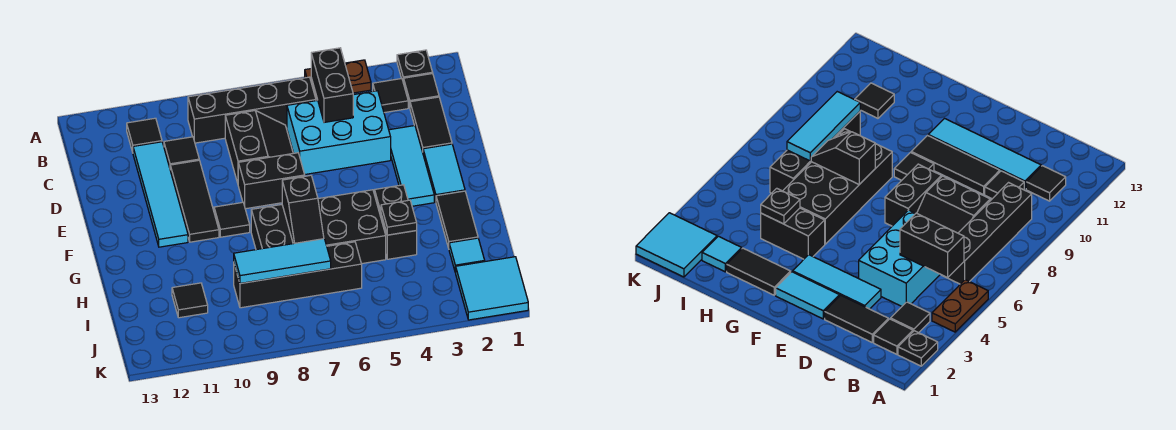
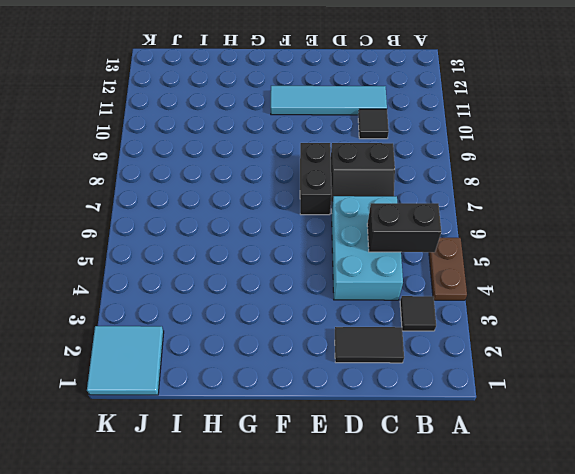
none -> black plate A2 level 1
none -> black tile B2 level 1
none -> black brick B6:B9 level 1

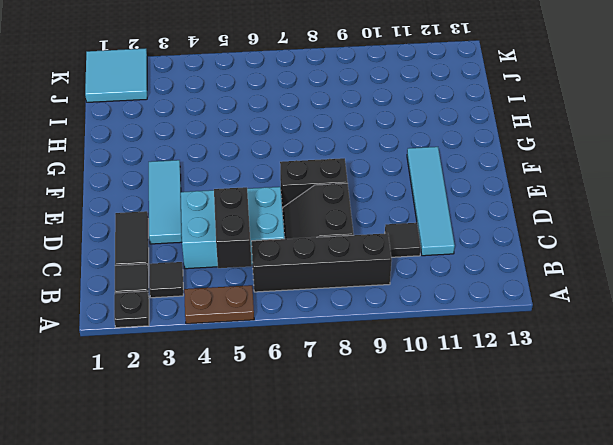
none -> black tile B11 level 1
none -> black tile D10:F10 level 1
none -> cyan tile E2:F2 level 1

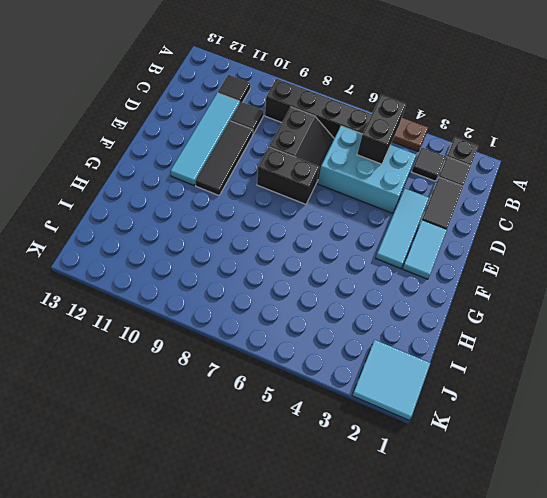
none -> black tile F9 level 1
none -> black tile G2:H2 level 1
none -> black brick G4:H4 level 1

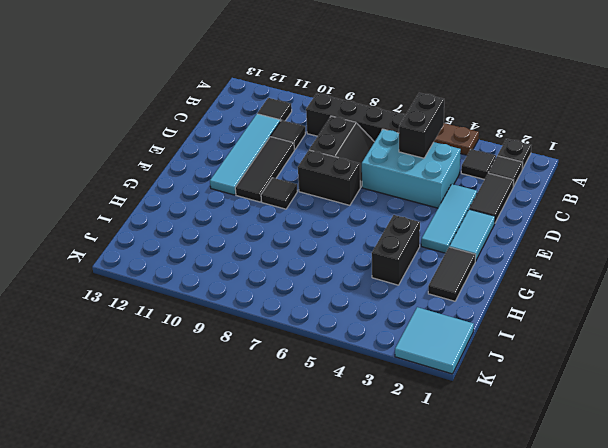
none -> black brick G5:H8 level 1
none -> cyan tile I2 level 1
none -> black brick I6:I9 level 1

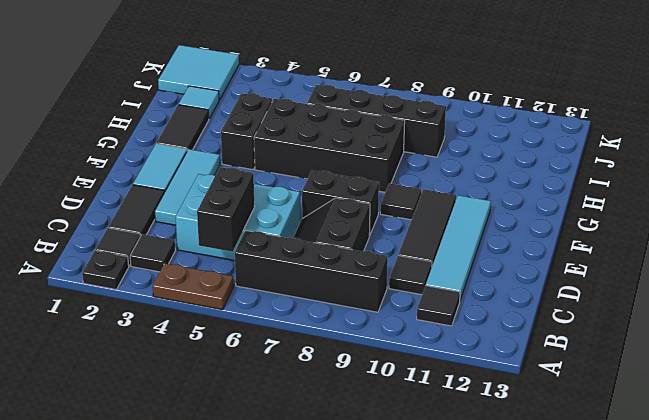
none -> black tile I11 level 1
none -> black slope G7:H7 level 2 top G
none -> black plate H4 level 2

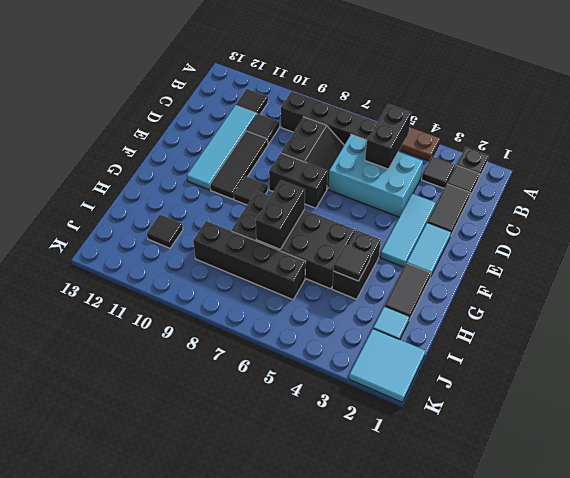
black brick G7:H7 level 2 -> black slope G7:H7 level 2 top G
black tile H4 level 2 -> black plate H4 level 2
none -> cyan tile I7:I9 level 2

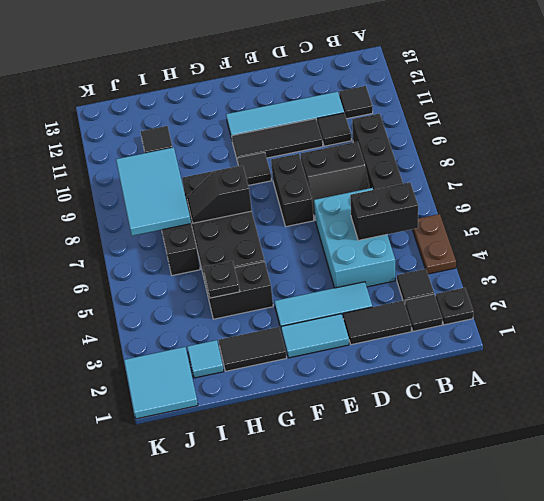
cyan tile I7:J9 level 2 -> cyan tile I7:I9 level 2

